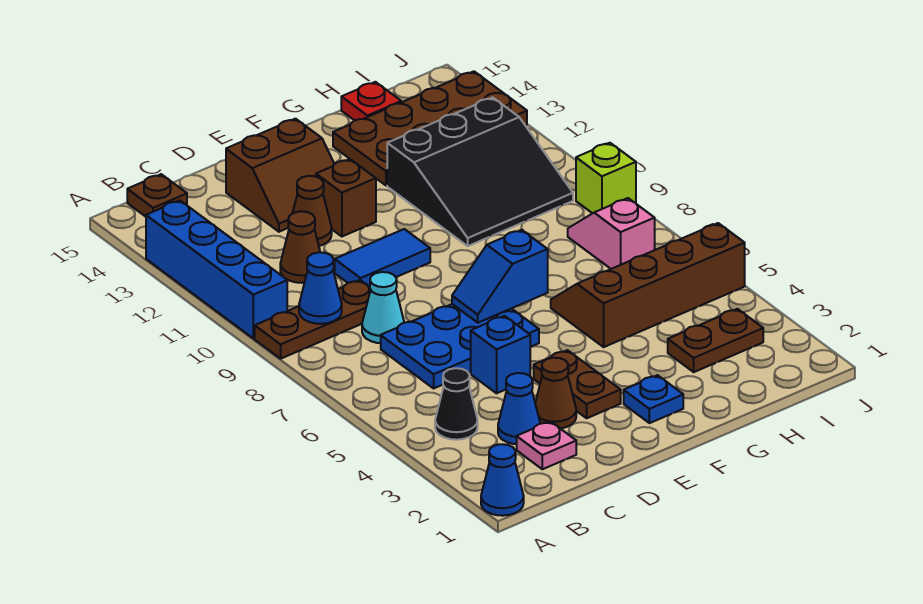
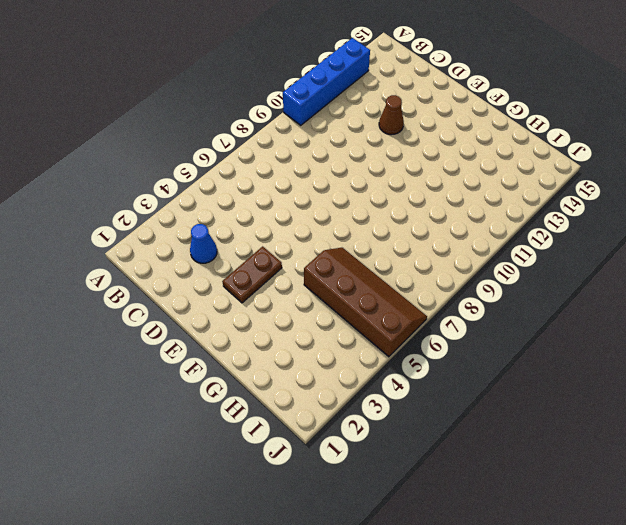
none -> blue cone A1 level 1
none -> brown plate A9:C9 level 1
none -> black cone B4 level 1

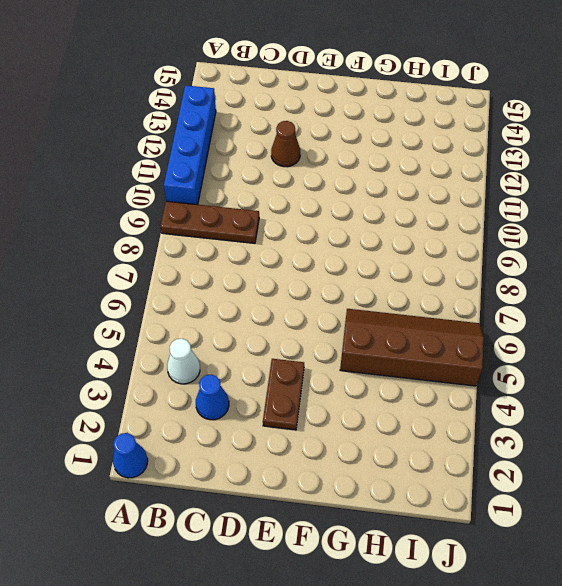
white cone B4 level 1 -> black cone B4 level 1
none -> brown plate B15 level 1
none -> pink plate C2 level 1
none -> blue plate C6:E7 level 1

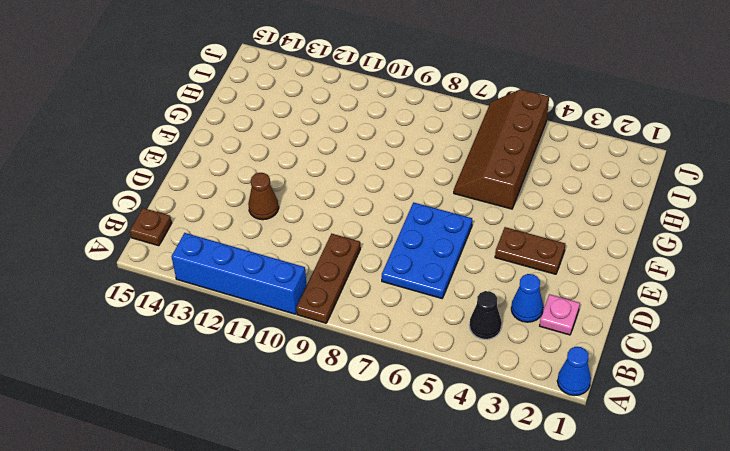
none -> cyan cone C8 level 1
none -> brown cone C11 level 1
none -> brown cone D3 level 1

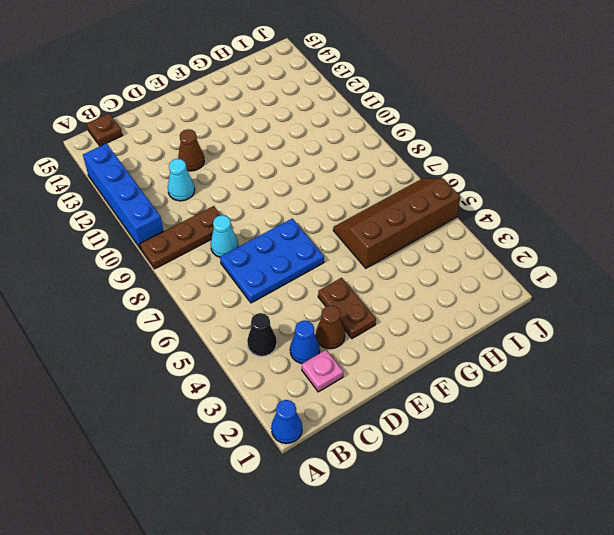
cyan cone C11 level 1 -> brown cone C11 level 1
none -> blue brick D5 level 1
none -> blue tile D10:E10 level 1
none -> brown slope D13:E14 level 1 top 14

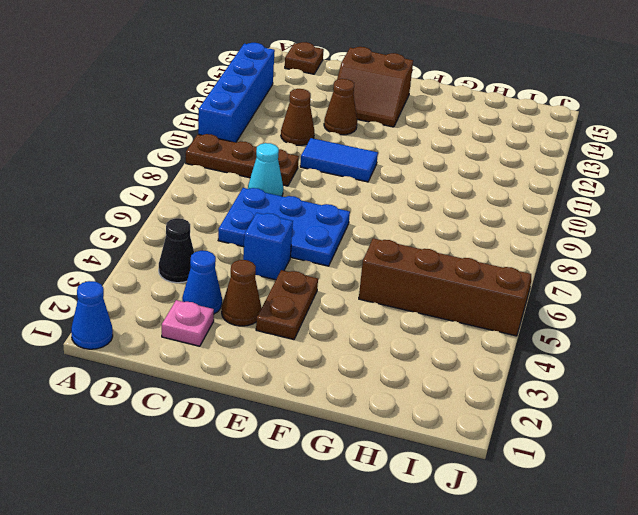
none -> brown brick E12 level 1
none -> blue plate F2 level 1
none -> black slope G10:I12 level 1 top 12

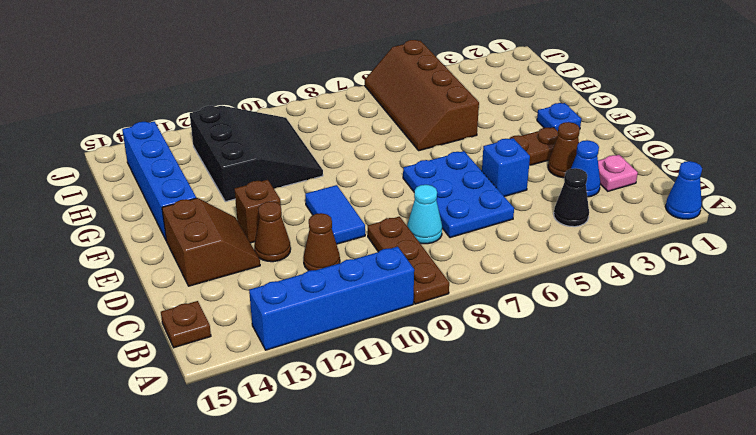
blue brick F14:I14 level 1 -> brown plate G13:J14 level 1
none -> brown plate H3:I3 level 1
none -> red plate H15 level 1
none -> pink slope I7:I8 level 1 top 7

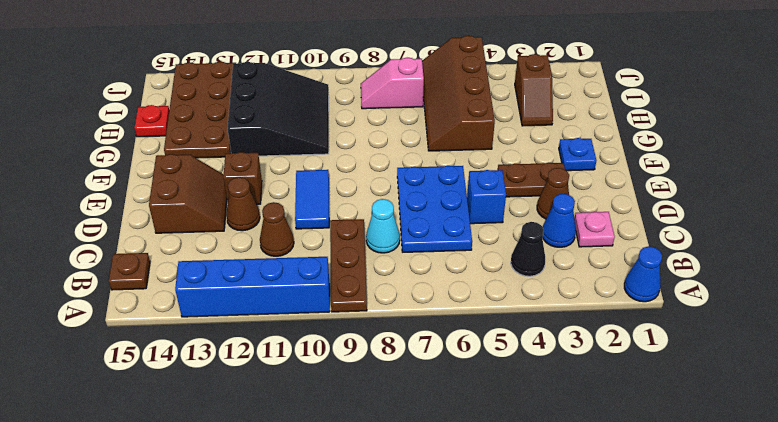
brown slope H3:I3 level 1 top I -> brown plate H3:I3 level 1
none -> lime brick J9 level 1
none -> blue cone B9 level 2
none -> blue slope E7:F7 level 2 top F

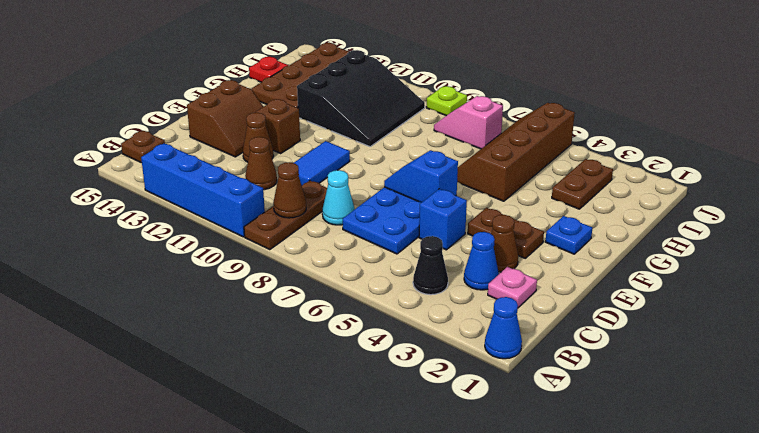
brown cone B9 level 2 -> blue cone B9 level 2
blue slope E6:E7 level 2 top 6 -> blue slope E7:F7 level 2 top F
lime plate J9 level 1 -> lime brick J9 level 1

